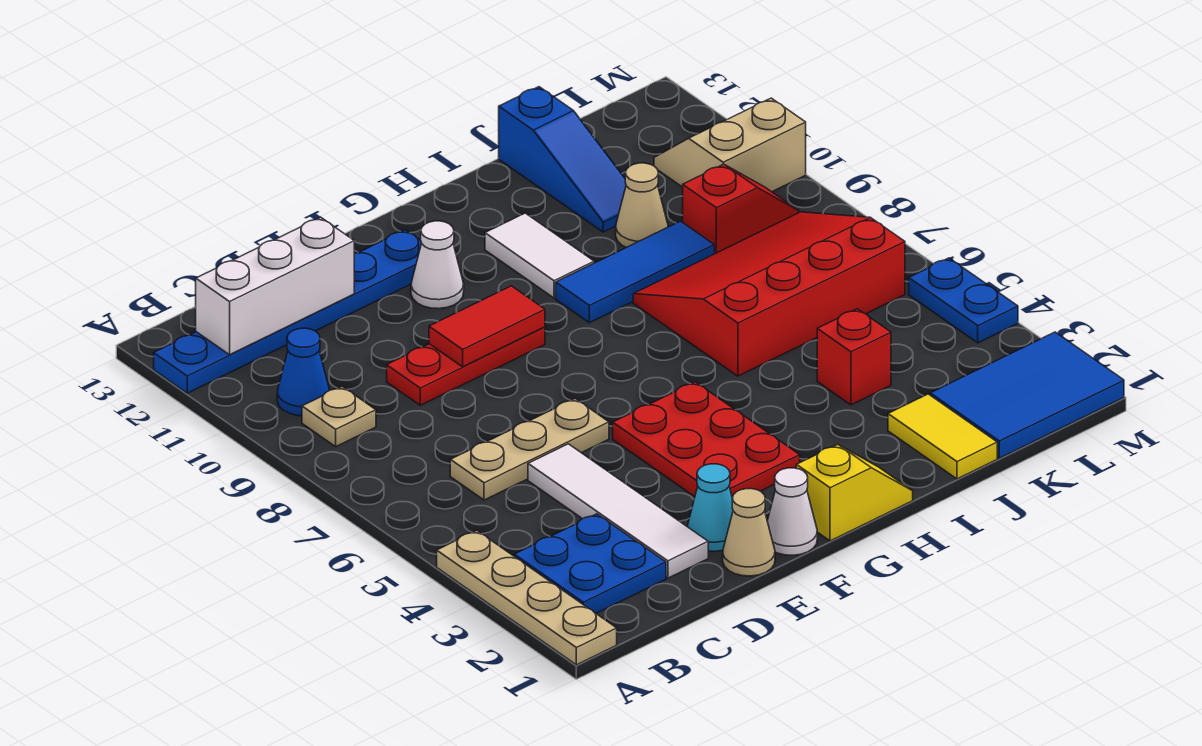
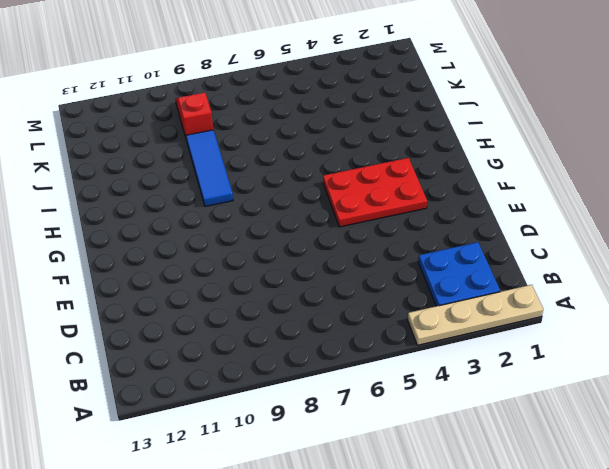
none -> blue plate A12:F12 level 1
none -> tan plate B9 level 1
none -> blue cone B10 level 1

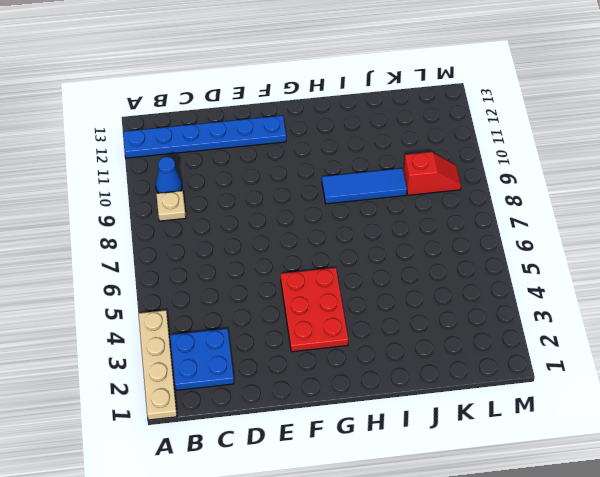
none -> tan plate C6:E6 level 1
none -> white tile D2:D5 level 1
none -> red plate D9:F9 level 1

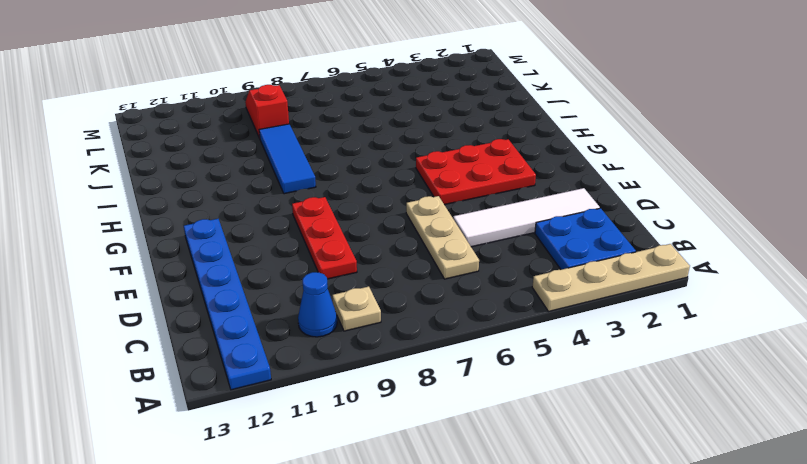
none -> tan cone E1 level 1
none -> cyan cone E2 level 1
none -> white cone F1 level 1

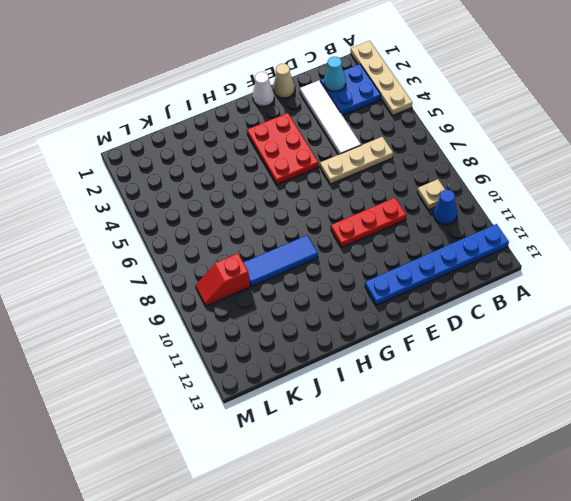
cyan cone C2 level 2 -> cyan cone E2 level 1
none -> white cone F11 level 1
none -> yellow slope G1:H1 level 1 top G
none -> white tile H10:H11 level 1

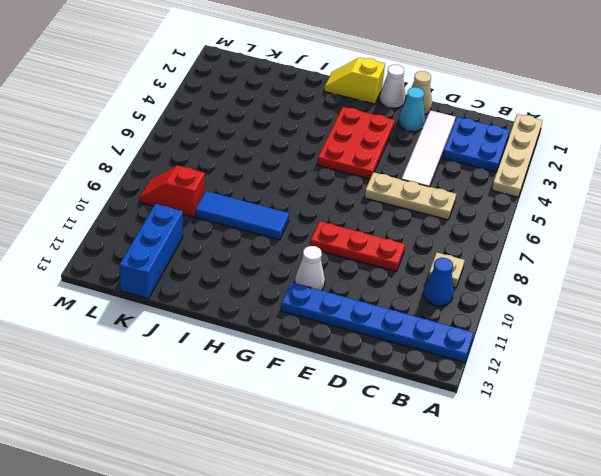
blue brick K11:K13 level 1 -> none
none -> white tile H10:H11 level 1
none -> red slope I6:L8 level 1 top 6
none -> yellow tile J1:J2 level 1

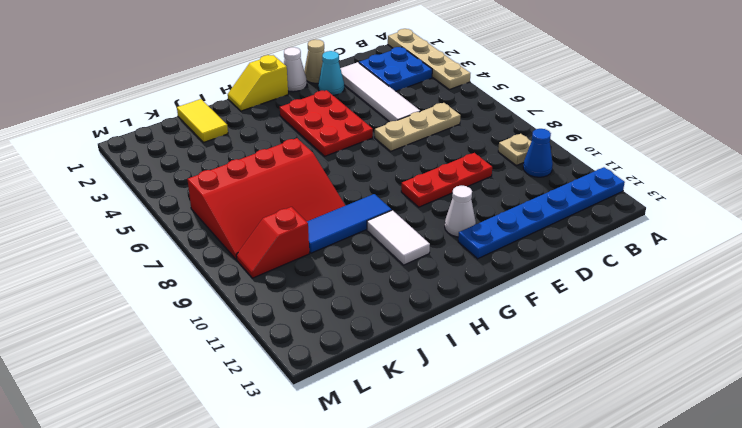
none -> red brick J4 level 1
none -> tan cone J10 level 1
none -> blue slope J11:J13 level 1 top 13

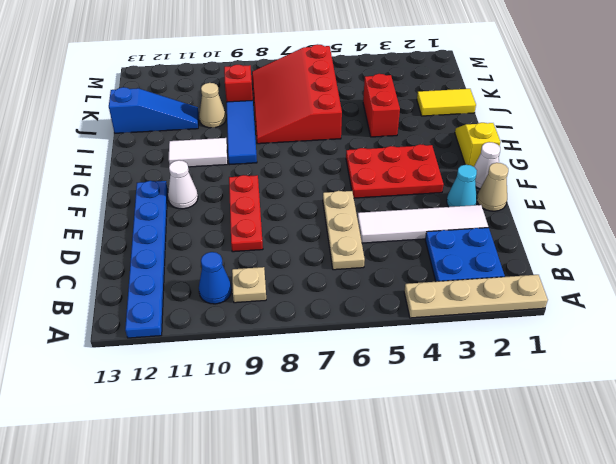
red brick I4:J4 level 1 -> red brick J4 level 1
none -> blue tile K1:M2 level 1
none -> tan slope L10:M11 level 1 top 10
none -> blue plate M4:M5 level 1

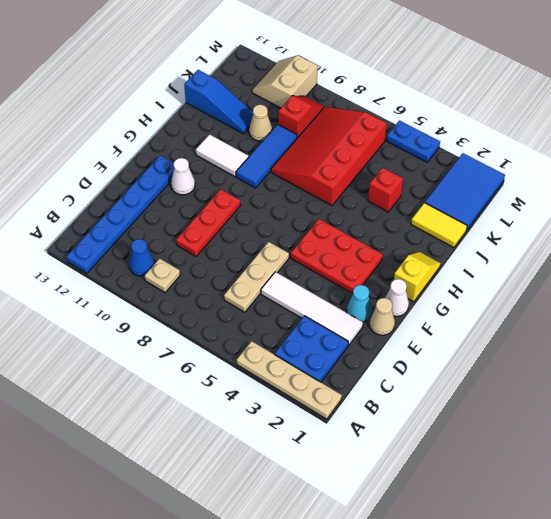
none -> white brick B12:D12 level 2
none -> red tile E9:F9 level 2

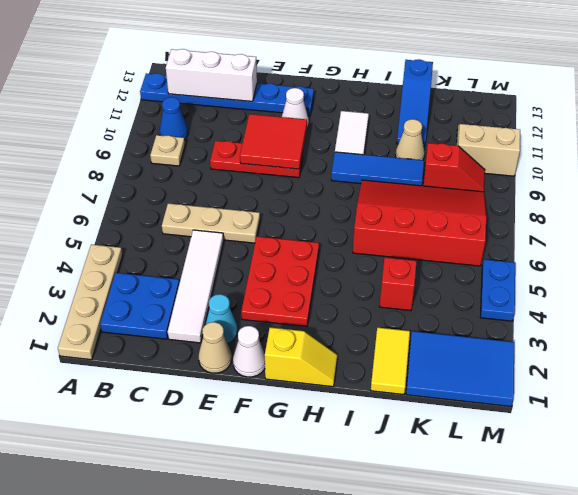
red tile E9:F10 level 2 -> red tile E9:F9 level 2

